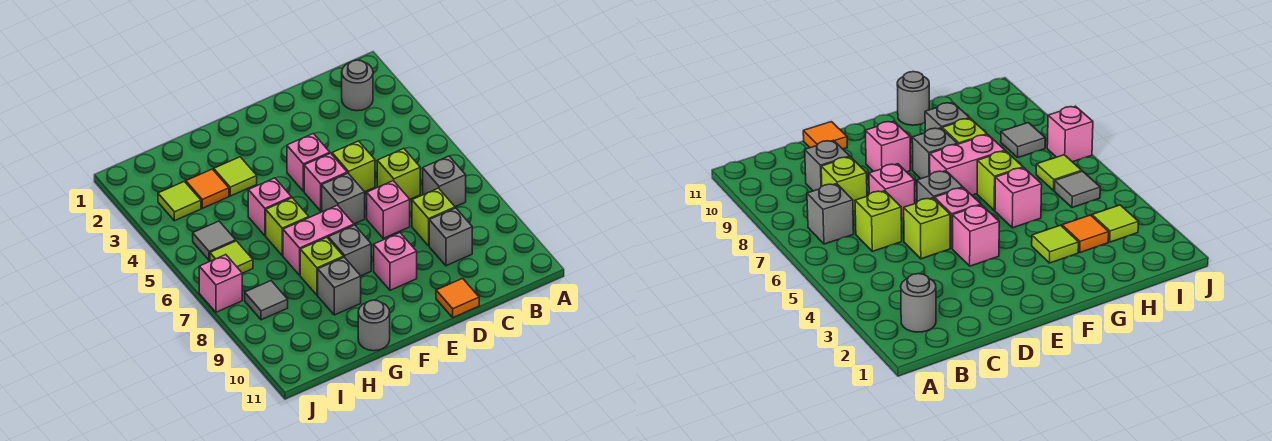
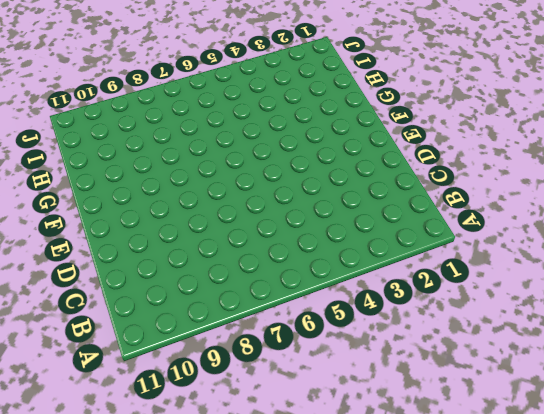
none -> grey round brick B2 level 1
none -> grey brick B7 level 1
none -> lime brick C6 level 1

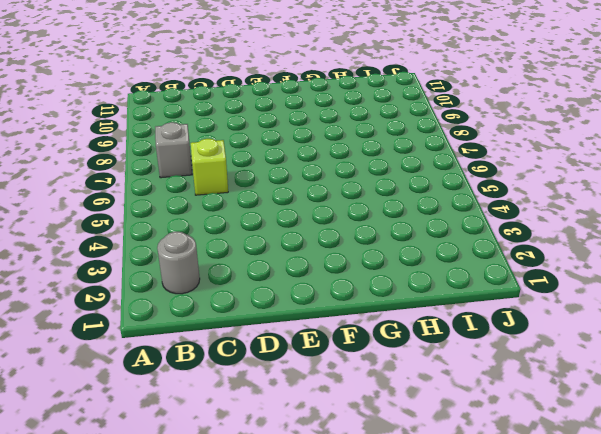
none -> lime brick C8 level 1
none -> grey brick C9 level 1
none -> lime brick D5 level 1

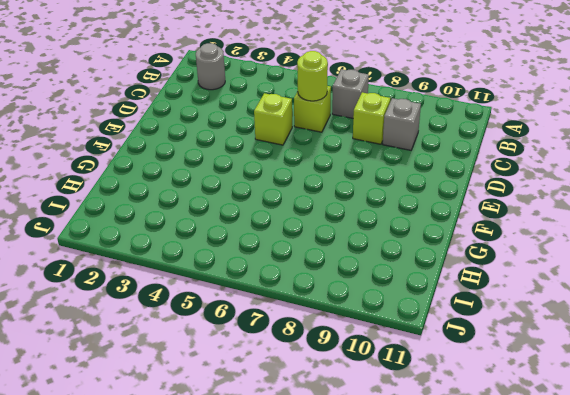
lime round brick C6 level 2 -> none
none -> pink brick D7 level 1
none -> orange tile D11 level 1
none -> pink brick E4 level 1

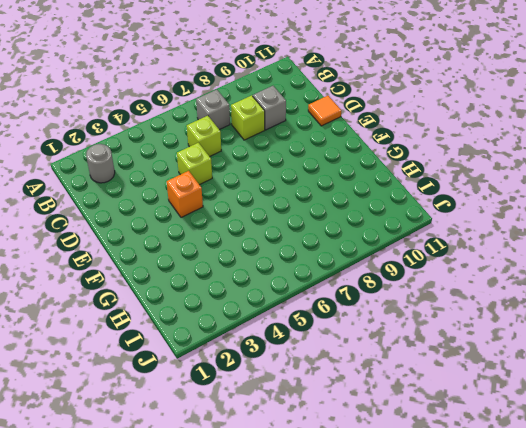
orange brick E4 level 1 -> pink brick E4 level 1
none -> pink brick D7 level 1
none -> pink brick E5 level 1
none -> grey brick E6 level 1

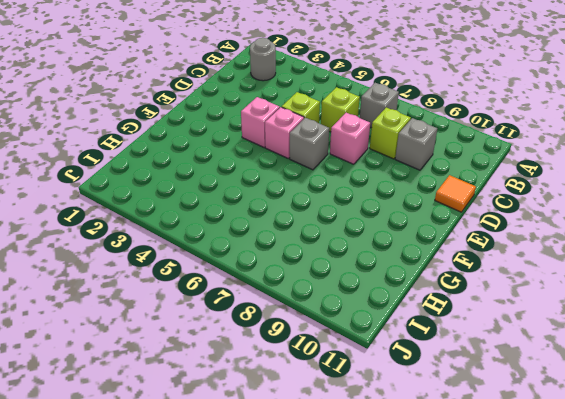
none -> pink brick E9 level 1
none -> pink brick F7:G7 level 1
none -> grey brick F8 level 1

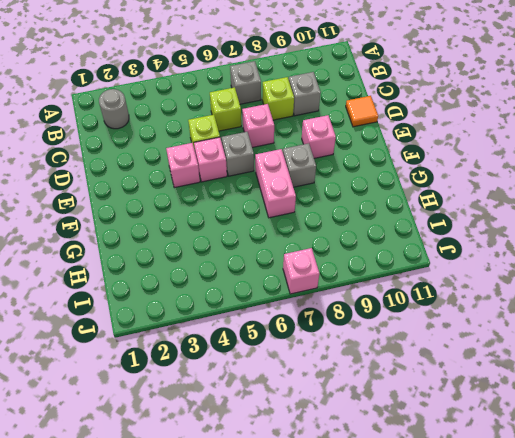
none -> lime tile G3 level 1
none -> pink brick G5 level 1
none -> lime brick G6 level 1

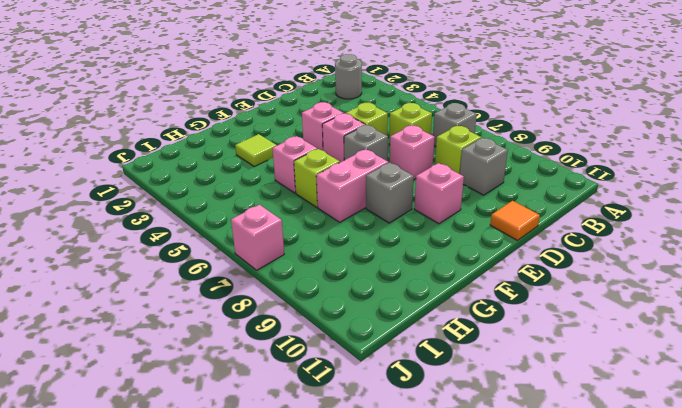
none -> lime brick G8 level 1
none -> grey brick G9 level 1
none -> grey round brick G11 level 1

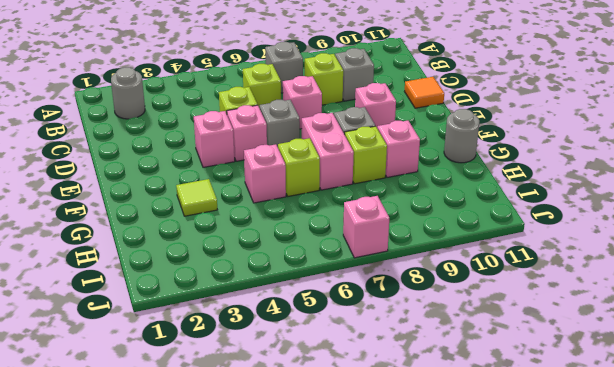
pink brick G9 level 1 -> grey brick G9 level 1
none -> orange tile H3 level 1
none -> lime tile I3 level 1
none -> grey tile I5 level 1

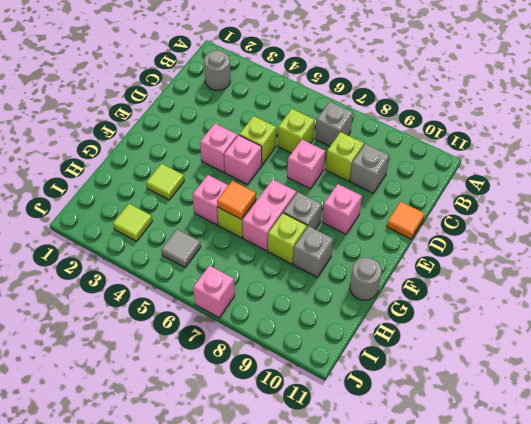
orange tile G6 level 2 -> orange tile H3 level 1
none -> grey brick E6 level 1
none -> lime tile I6 level 1
none -> grey tile I8 level 1

